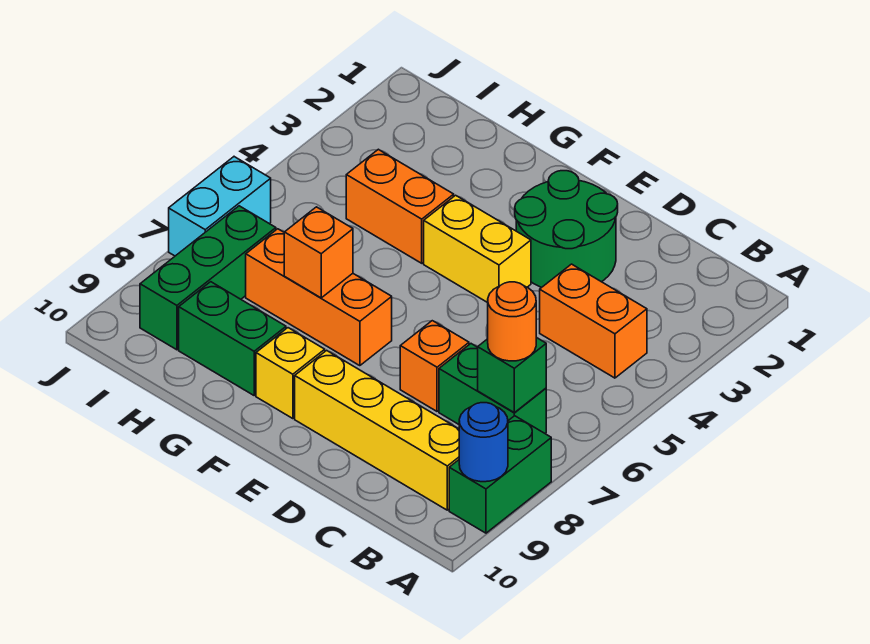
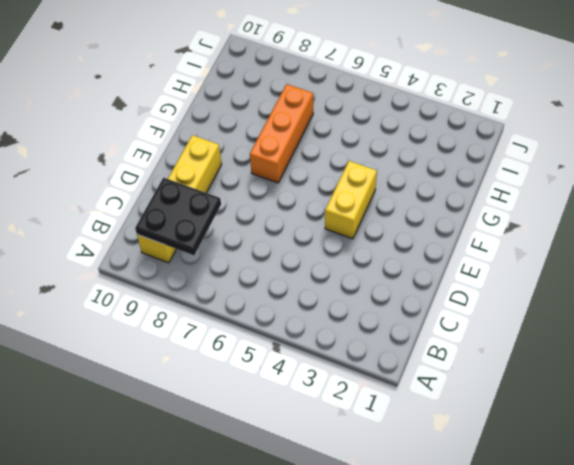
black plate B8:C9 level 2 -> none
none -> green brick A8:A9 level 1
none -> orange brick B4:C4 level 1
none -> green brick B7:C7 level 1

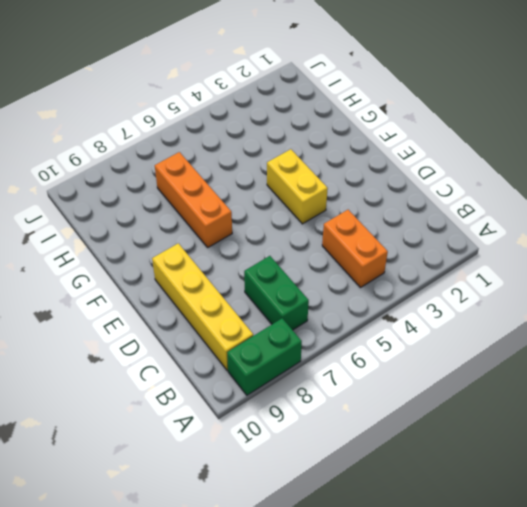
none -> green round brick D2:E3 level 1
none -> orange brick D7 level 1
none -> yellow brick F9 level 1

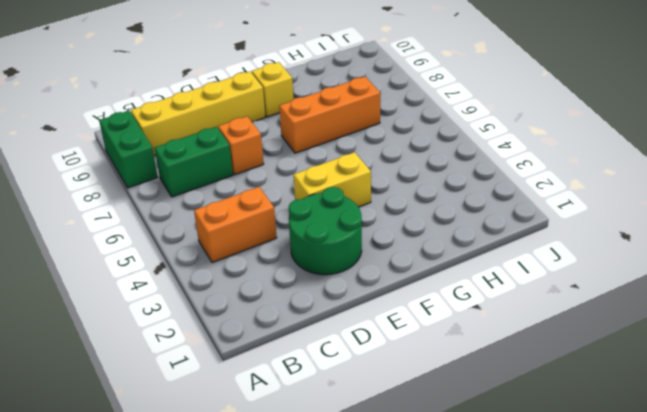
none -> orange brick G4:H4 level 1
none -> green brick G9:H9 level 1
none -> green brick I7:I9 level 1

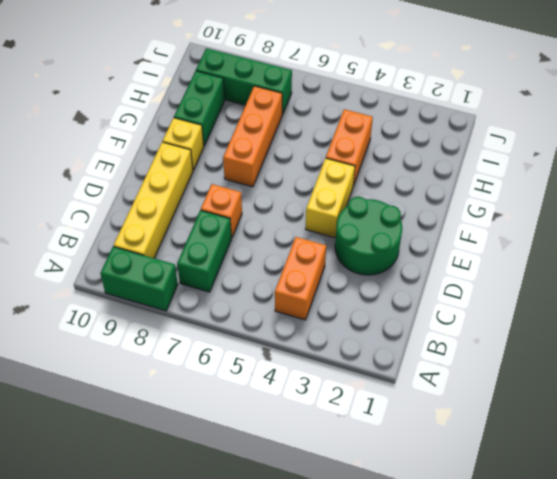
none -> cyan brick J6:J7 level 1
none -> blue round brick A9 level 2
none -> green brick B7 level 2

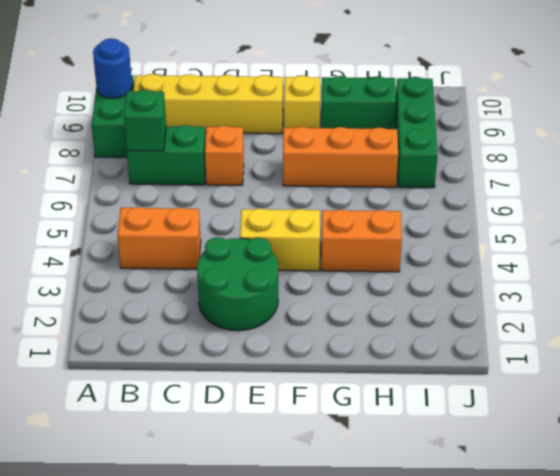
none -> cyan brick J6:J7 level 1
none -> orange brick G7 level 2
none -> orange round brick B7 level 3

